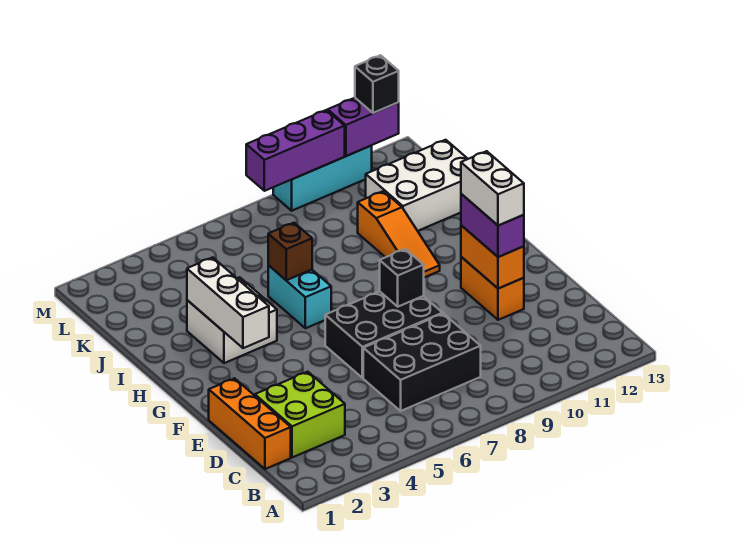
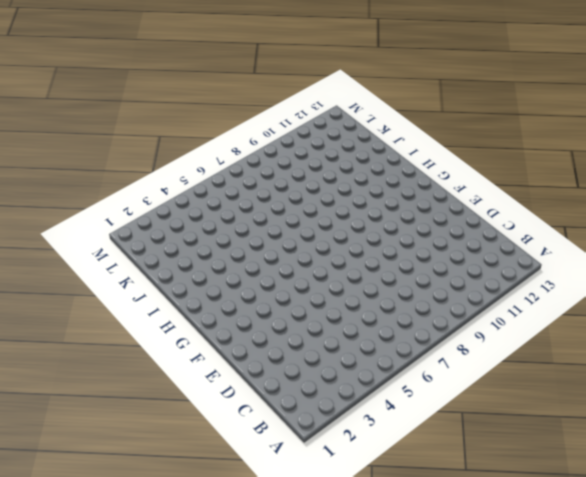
none -> orange brick C1:E1 level 1
none -> lime brick C2:D3 level 1
none -> black brick C6:D8 level 1

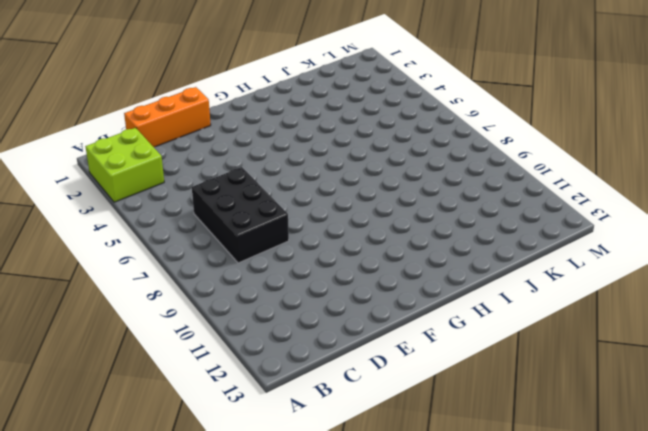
lime brick A2:B3 level 1 -> lime brick C2:D3 level 1
none -> black brick E6:F8 level 1
none -> orange brick E11:F11 level 1
none -> white brick H3:I4 level 1

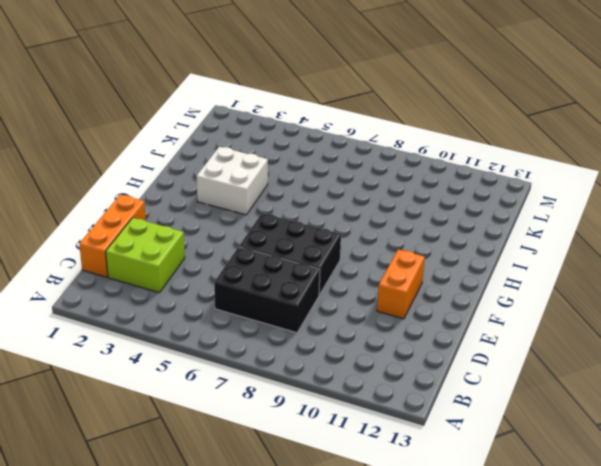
none -> cyan brick H6:I6 level 1
none -> orange slope H10:J10 level 1 top J
none -> white brick J11:K13 level 1

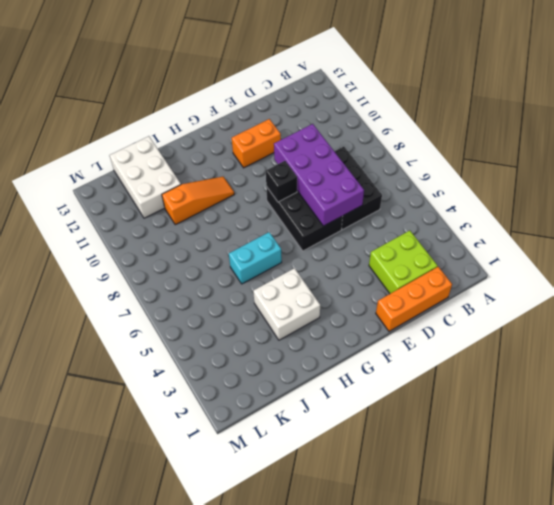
purple brick D6:E9 level 2 -> none
none -> cyan brick M9:M11 level 1
none -> orange brick E11:F11 level 2
none -> white brick G3:I3 level 2

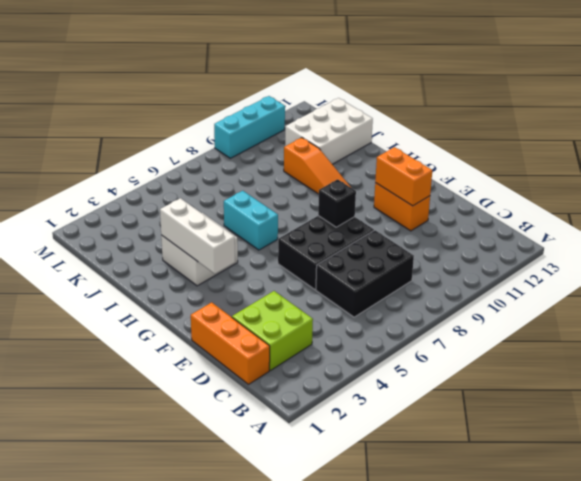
none -> brown brick I6 level 2
none -> purple brick M8:M10 level 2
none -> purple brick M11:M12 level 2

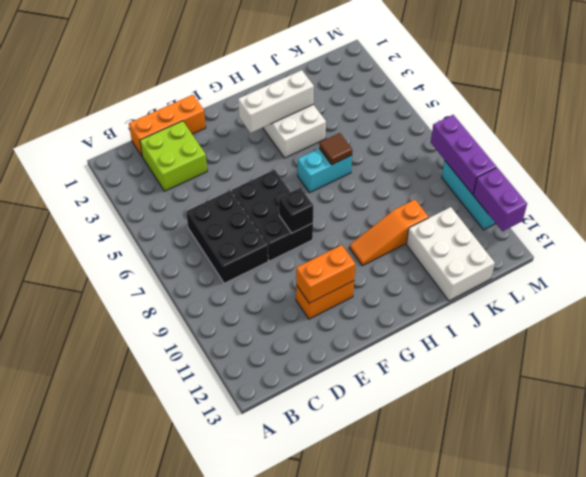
brown tile I6 level 2 -> brown brick I6 level 2
none -> purple brick E11:F11 level 3
none -> black brick M12 level 3
none -> white brick E11:F11 level 4

